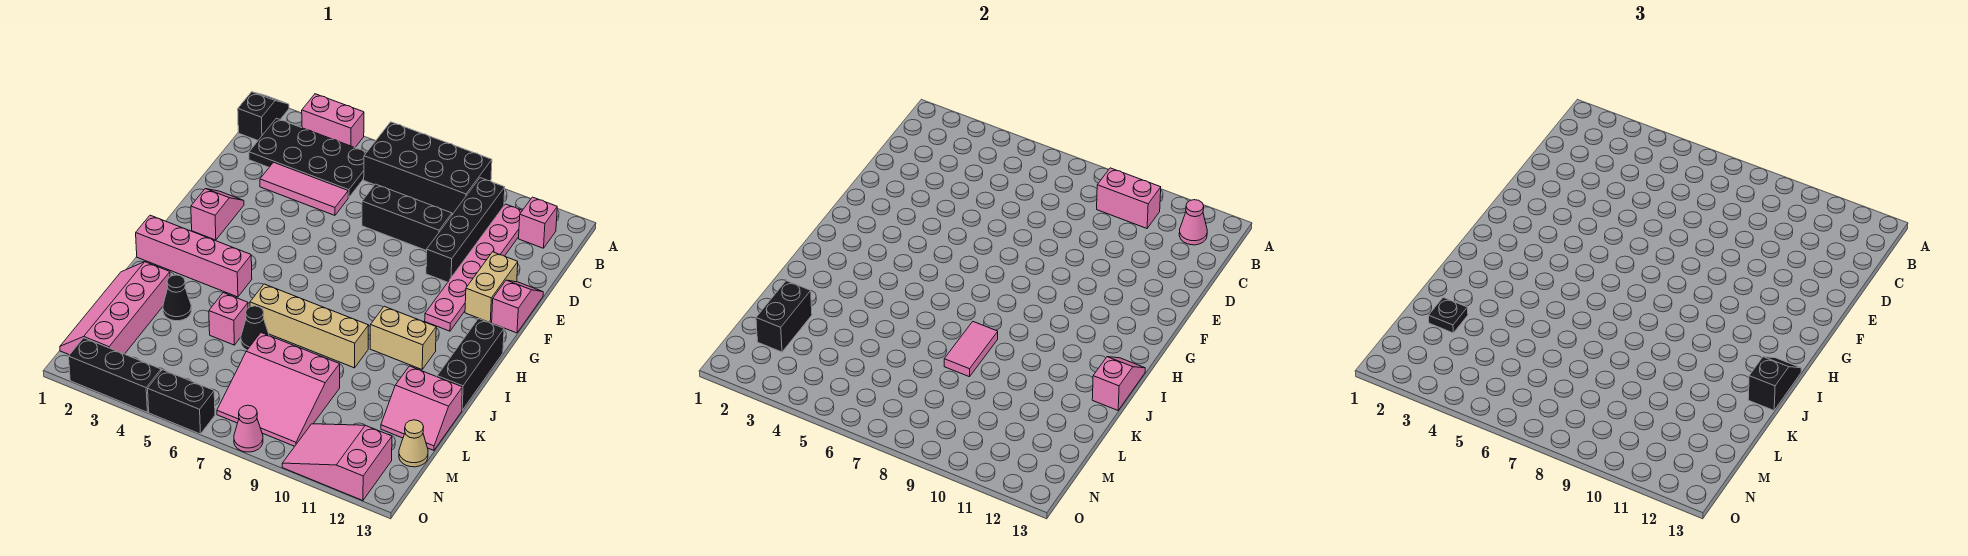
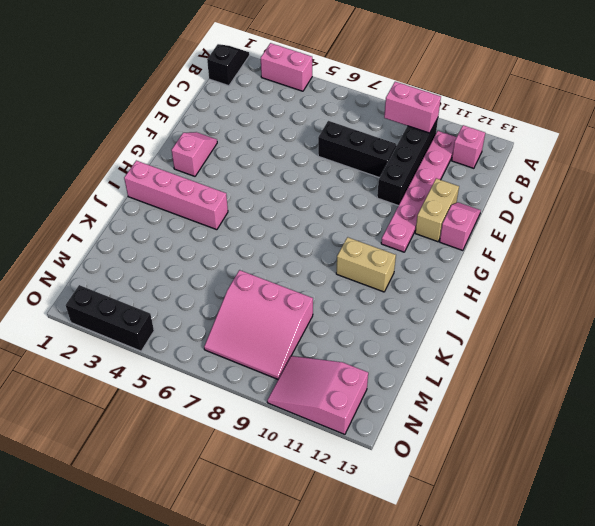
none -> black brick A6:B9 level 1
none -> black plate B2:C5 level 1
none -> pink tile D3:D5 level 1
none -> black brick H13:J13 level 1

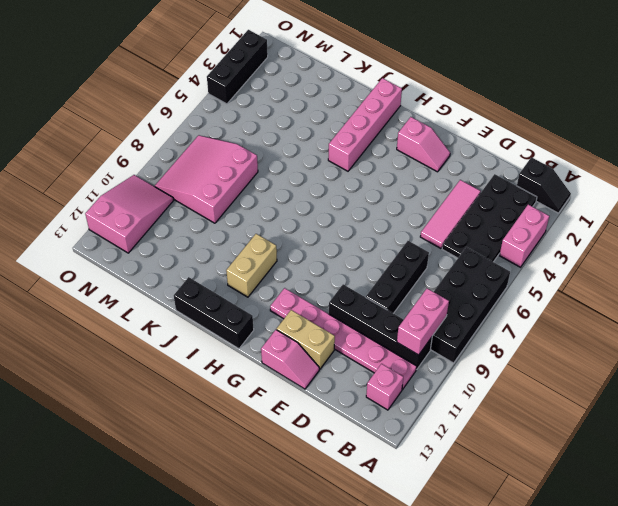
none -> tan brick J6:J9 level 1
none -> pink slope K1:N2 level 1 top 2
none -> black cone K3 level 1
none -> pink brick K5 level 1

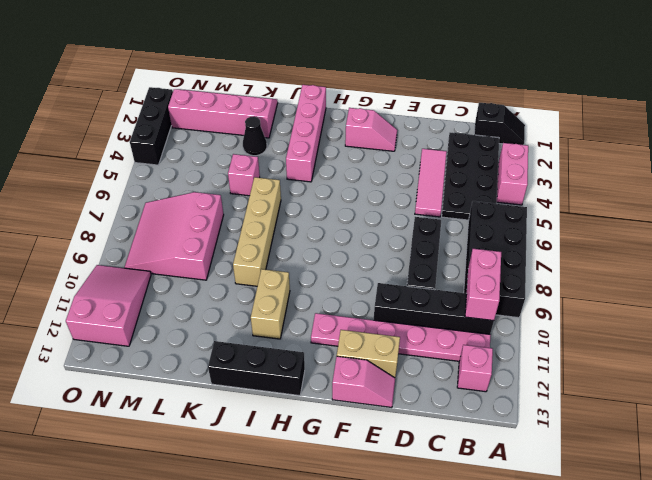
none -> black cone K6 level 1
none -> pink slope K12:L13 level 1 top K
none -> tan cone M13 level 1
none -> black brick O5:O6 level 1

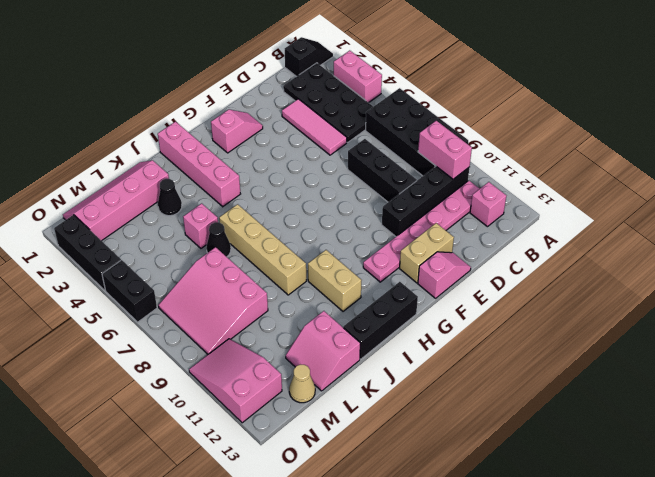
none -> pink cone O8 level 1
none -> pink cone B12 level 2
none -> pink slope I13:J13 level 2 top J
none -> pink tile J8:K8 level 2

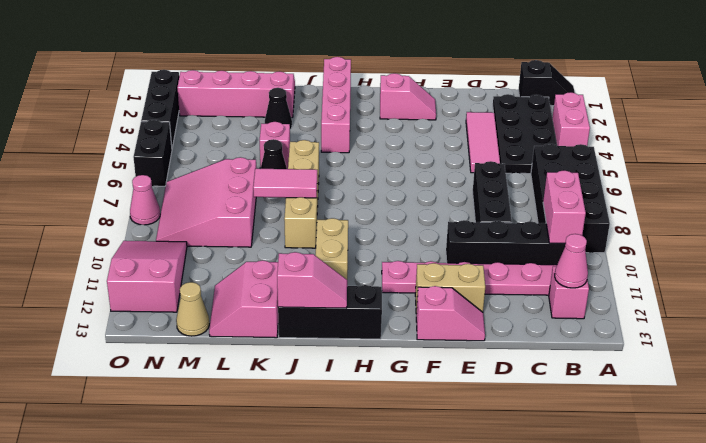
none -> black brick L2:M2 level 2
none -> black slope I13:J13 level 3 top J
none -> black plate L2 level 3

